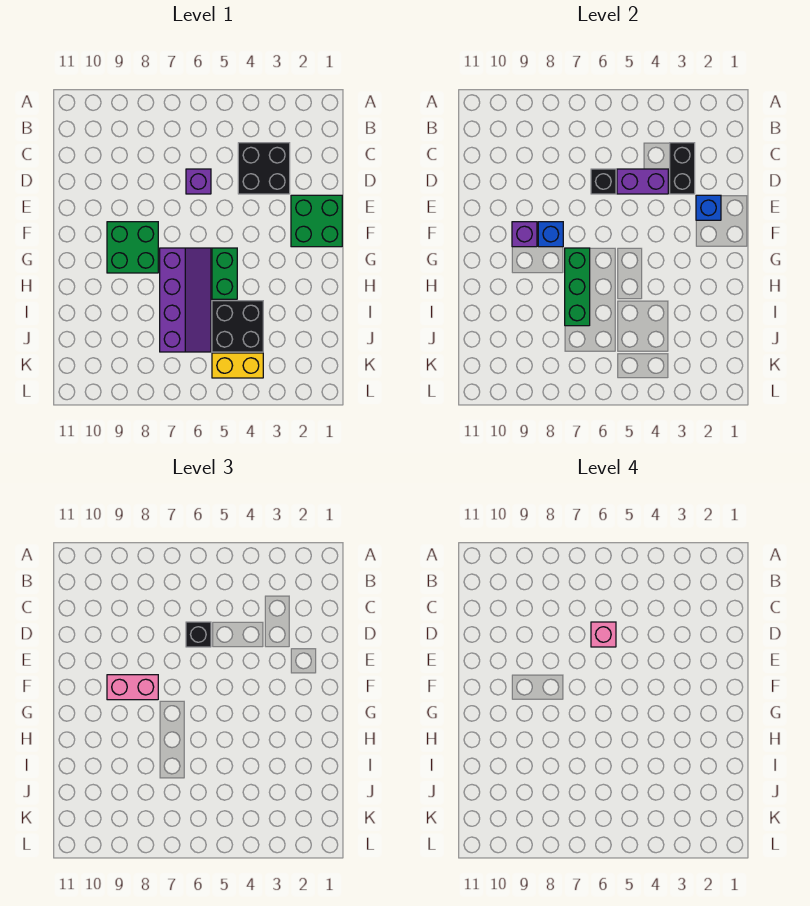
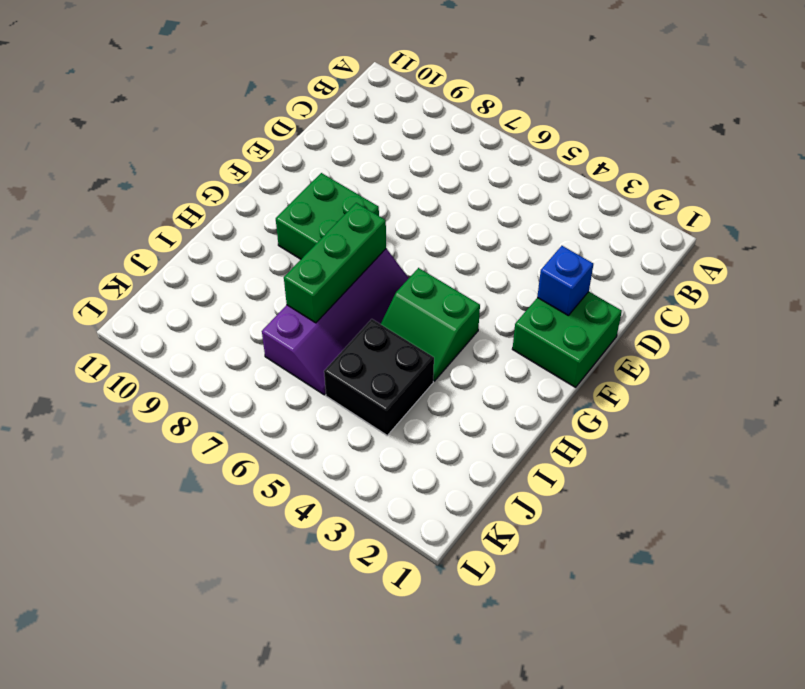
green slope G4:H5 level 1 top G -> green brick G5:H5 level 1
none -> black brick C3:D4 level 1
none -> purple brick D6 level 1
none -> yellow brick K4:K5 level 1

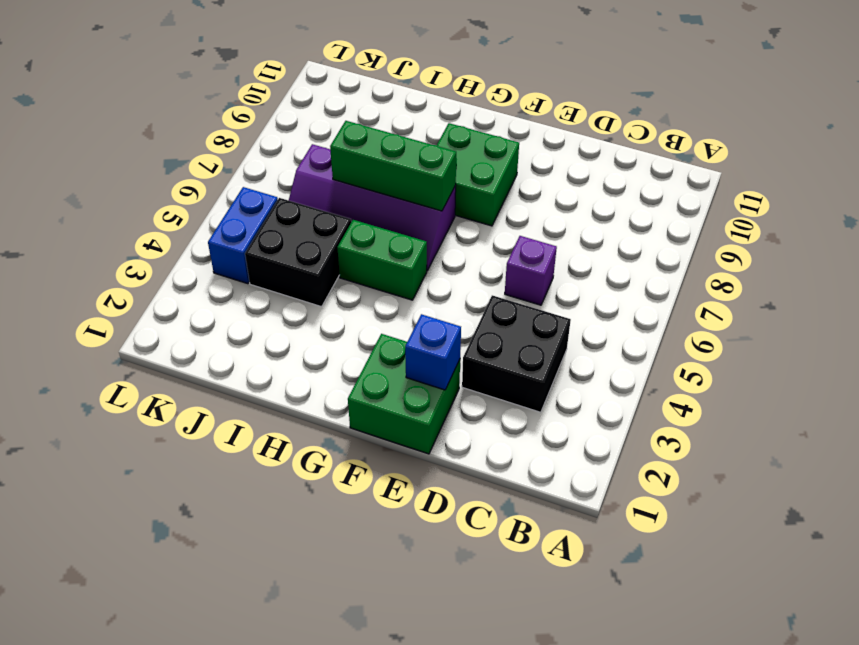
blue brick K4:K5 level 1 -> yellow brick K4:K5 level 1
none -> black brick C3:D3 level 2
none -> purple brick D4:D5 level 2
none -> black brick D6 level 2

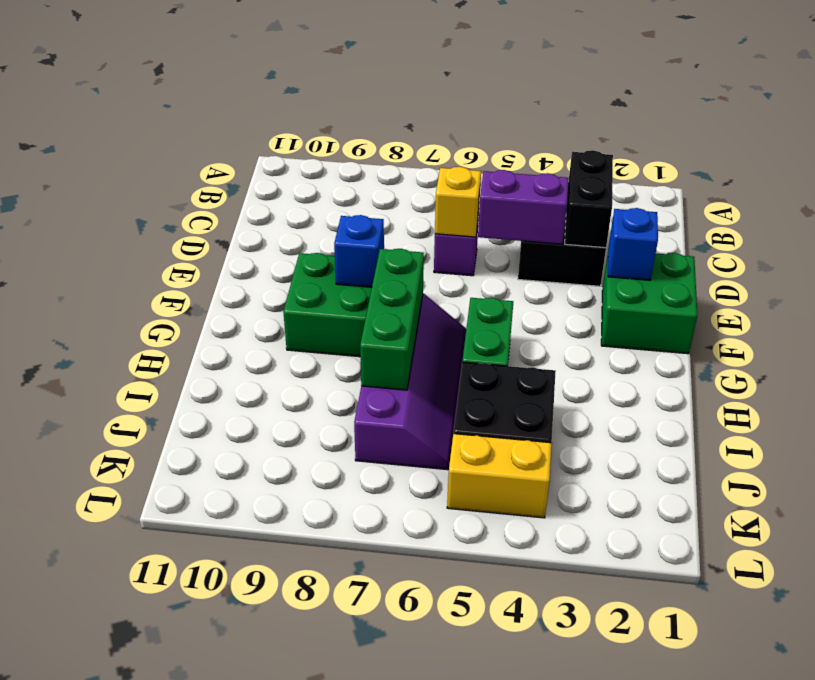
yellow brick D6 level 2 -> black brick D6 level 2
none -> purple brick F9 level 2
none -> black brick D6 level 3
none -> pink brick F8:F9 level 3

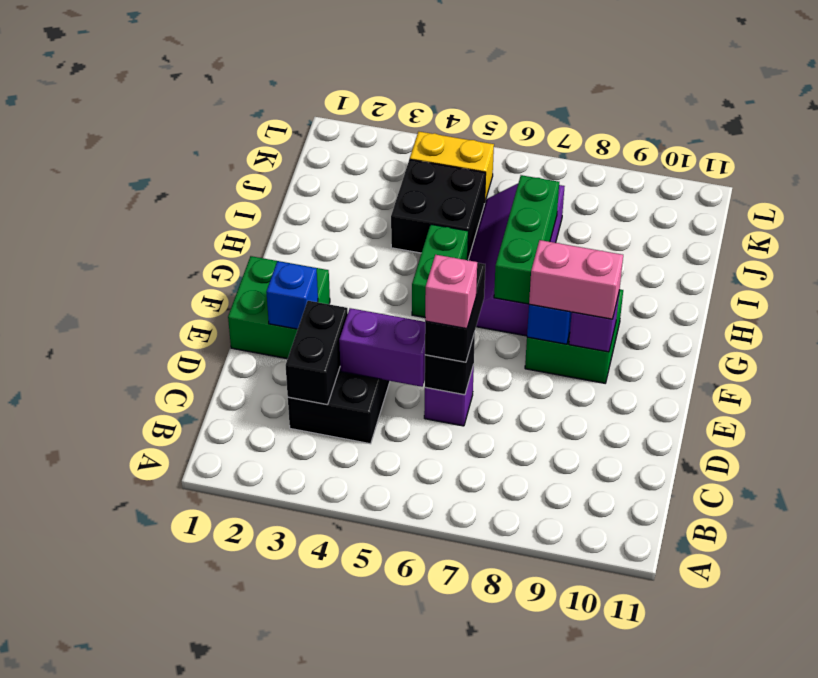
black brick D6:E6 level 3 -> black brick D6 level 3

